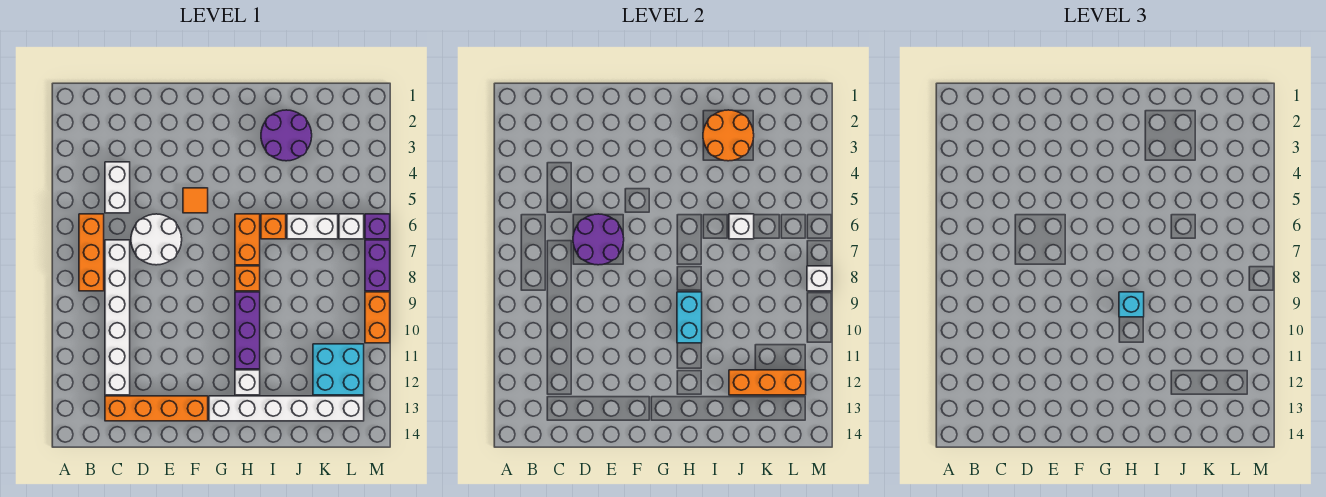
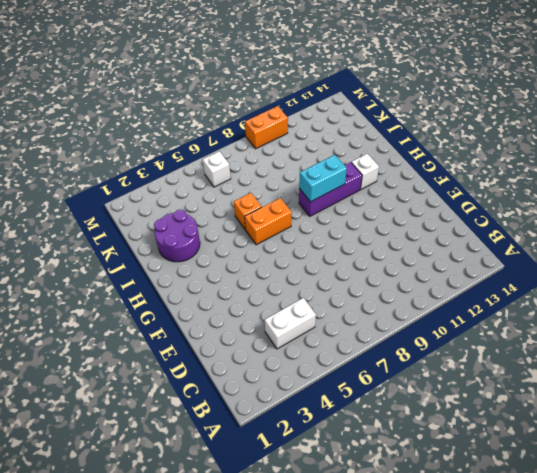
none -> orange brick B6:B8 level 1
none -> white brick C7:C12 level 1
none -> orange brick C13:F13 level 1

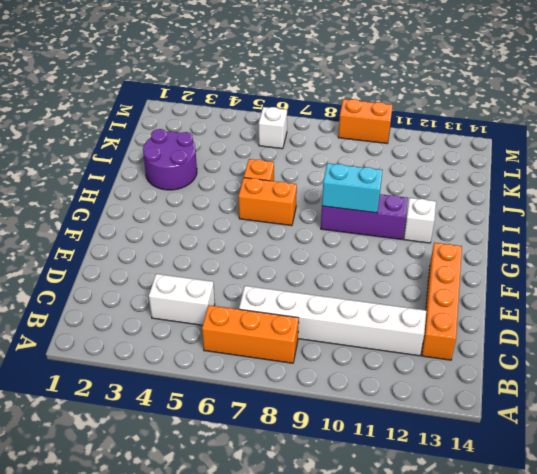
none -> white round brick D6:E7 level 1
none -> orange tile F5 level 1
none -> white brick G13:L13 level 1

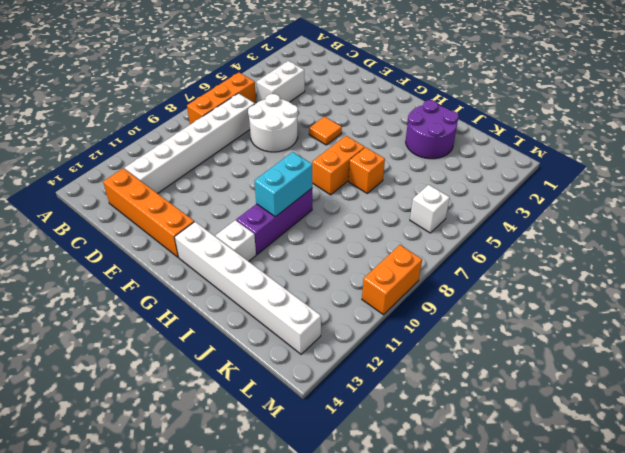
none -> orange brick H8 level 1
none -> white brick J6:K6 level 1
none -> cyan brick K11:L12 level 1

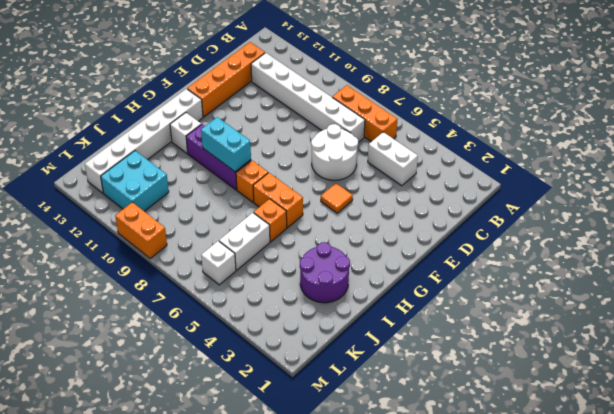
none -> purple brick M6 level 1
none -> purple brick M7:M8 level 1
none -> purple round brick D6:E7 level 2

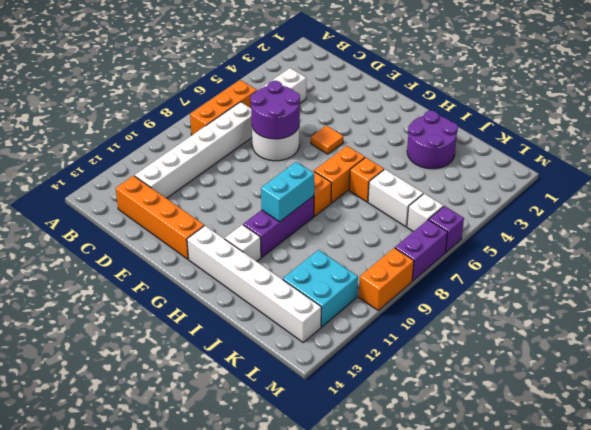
none -> orange round brick I2:J3 level 2
none -> white brick J6 level 2
none -> orange brick J12:L12 level 2

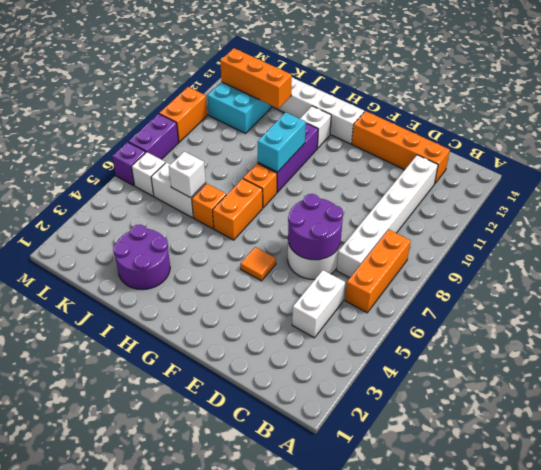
none -> orange round brick I2:J3 level 2
none -> white brick M8 level 2
none -> cyan brick H9 level 3

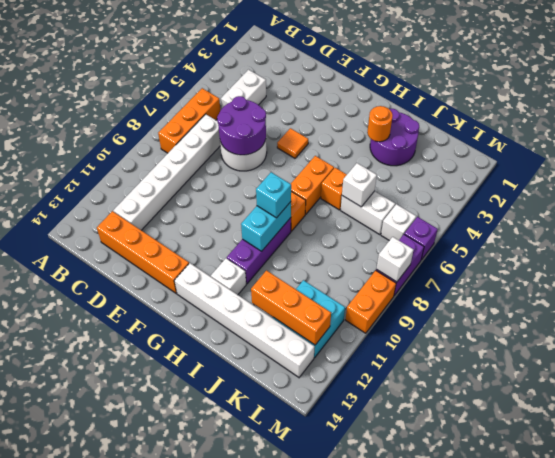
orange round brick I3 level 2 -> orange round brick I2:J3 level 2

